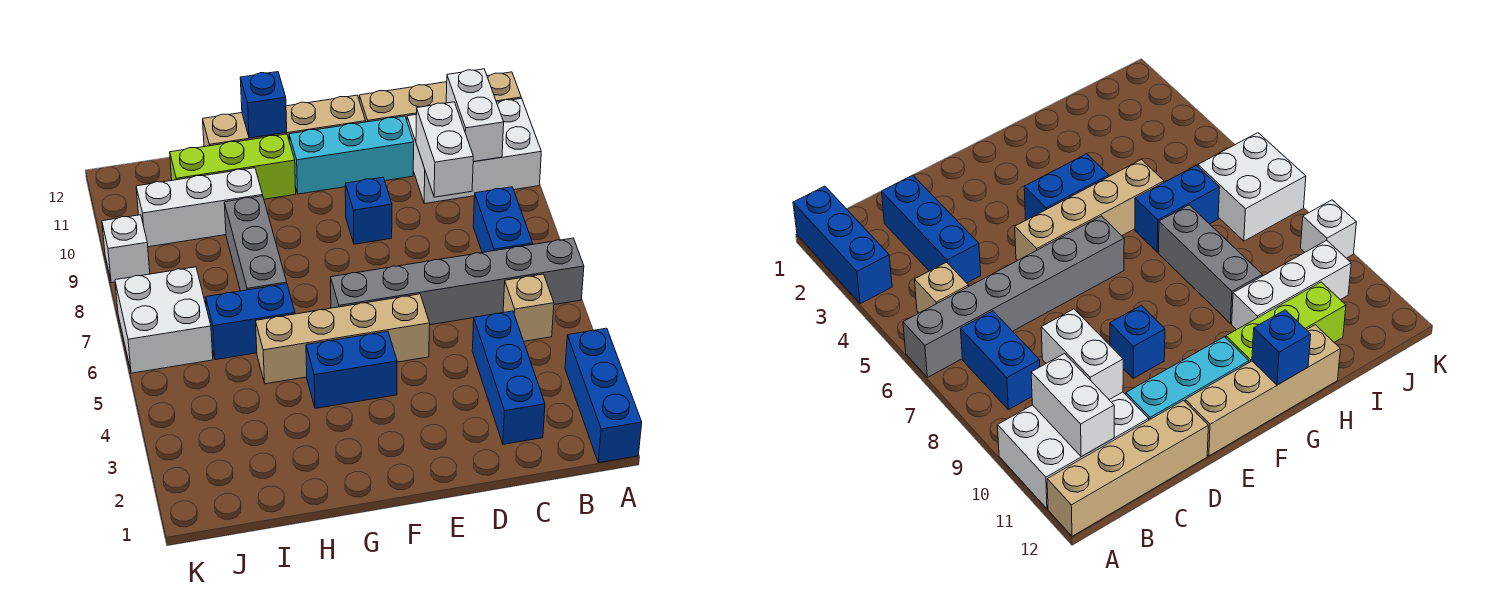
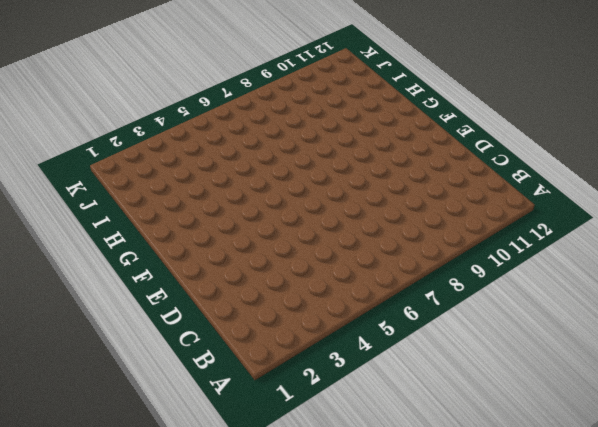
none -> blue brick A1:A3 level 1
none -> grey brick A6:F6 level 1
none -> white brick A10:C11 level 1

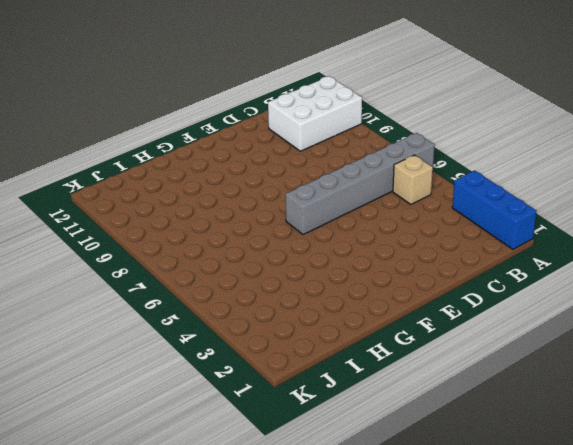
none -> tan brick A12:D12 level 1
none -> blue brick B7:B8 level 1
none -> blue brick C2:C4 level 1

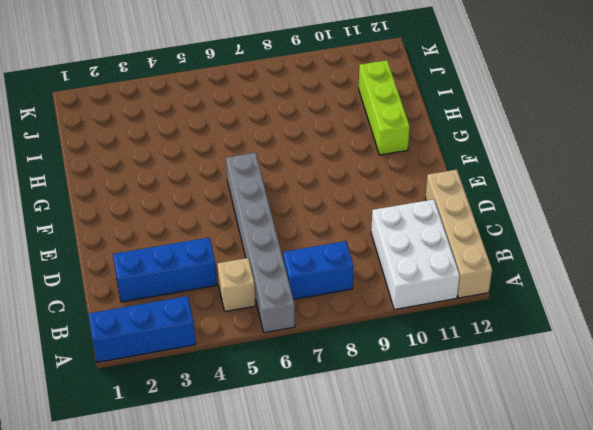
none -> cyan brick D11:F11 level 1
none -> tan brick E5:H5 level 1
none -> blue brick E9 level 1

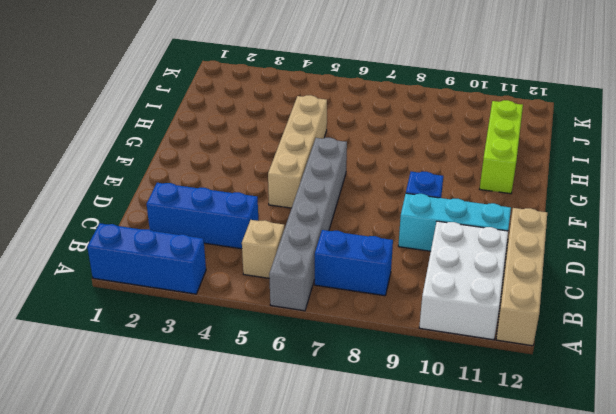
cyan brick D9:D11 level 1 -> cyan brick D11:F11 level 1
none -> tan brick E12:H12 level 1
none -> blue brick F4:G4 level 1
none -> blue brick H6:I6 level 1

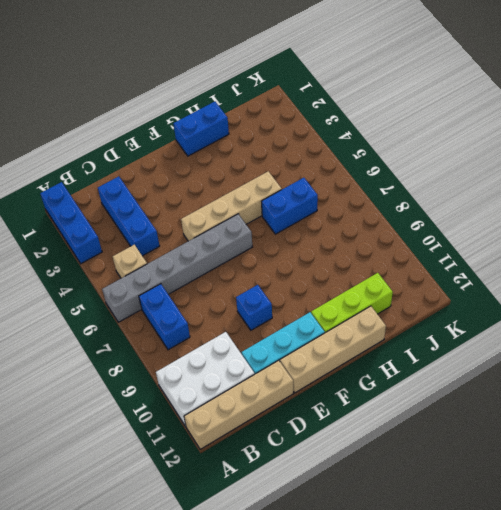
blue brick G1:H1 level 1 -> blue brick F4:G4 level 1
none -> grey brick H7:H9 level 1
none -> white brick H10:J10 level 1
none -> white brick J6:K7 level 1

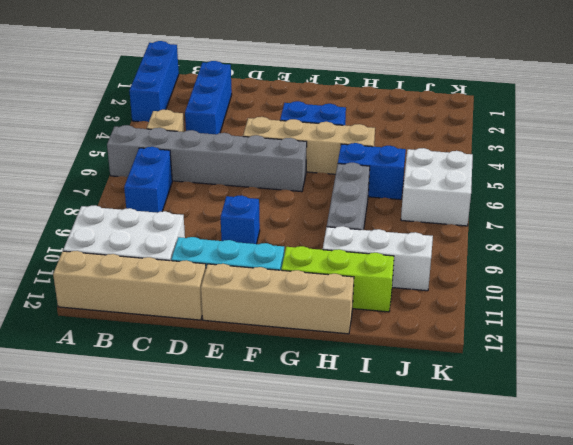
none -> white brick K9 level 1
none -> white brick B10:B11 level 2
none -> white brick C9:C10 level 2

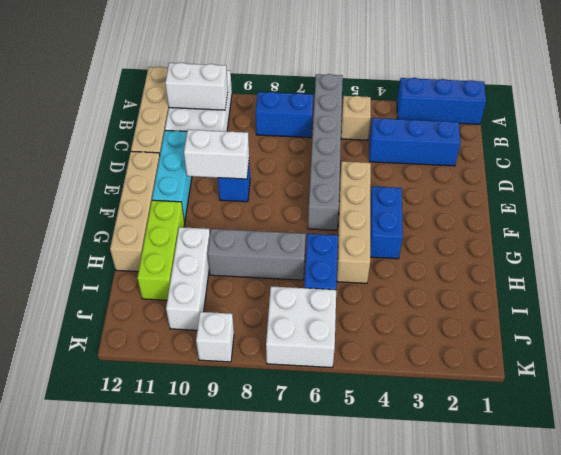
white brick E9:E10 level 2 -> white brick C9:C10 level 2
none -> blue brick G12 level 2

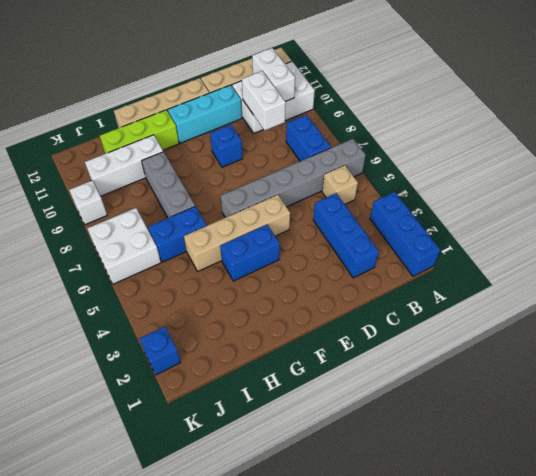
blue brick K2 level 1 -> blue brick G12 level 2

